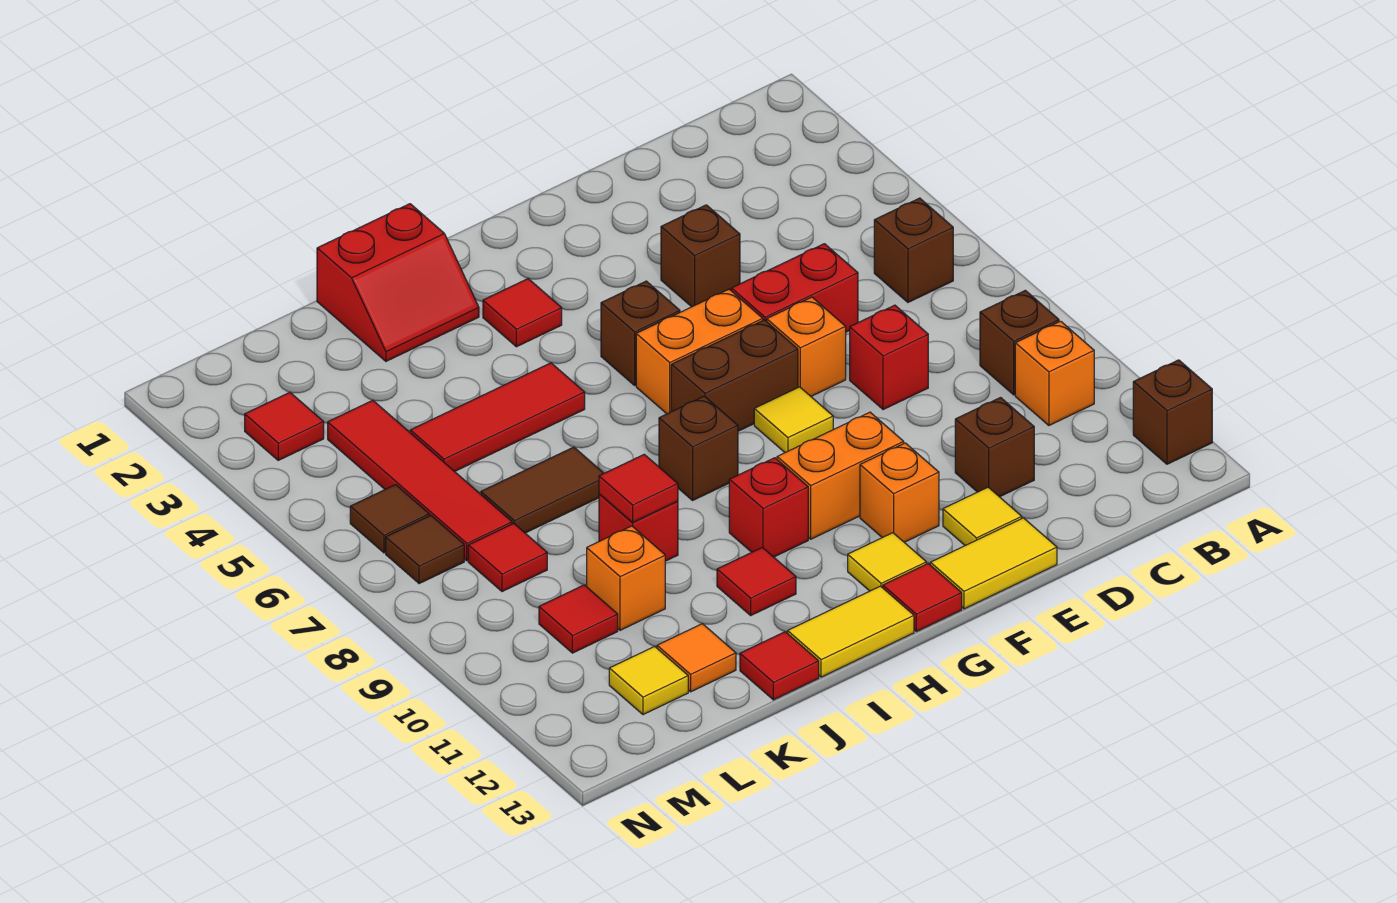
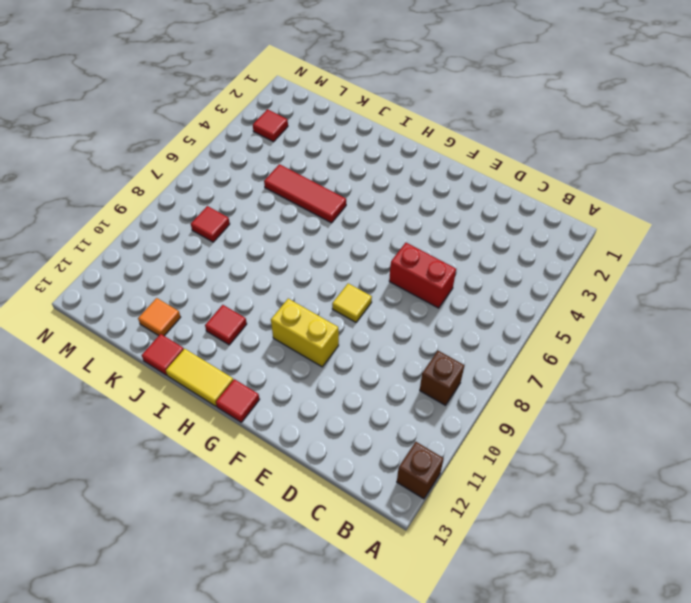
yellow brick F10:G10 level 1 -> orange brick F10:G10 level 1
none -> brown brick B6 level 1
none -> orange brick B10 level 1
none -> red brick D8 level 1
none -> brown brick D11 level 1

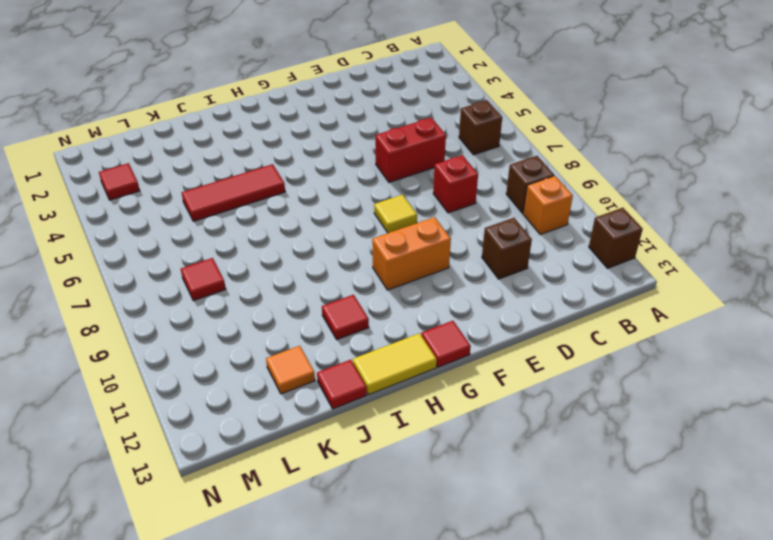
none -> brown brick E4 level 1
none -> orange brick E7 level 1
none -> yellow tile E12 level 1
none -> yellow tile E13:F13 level 1

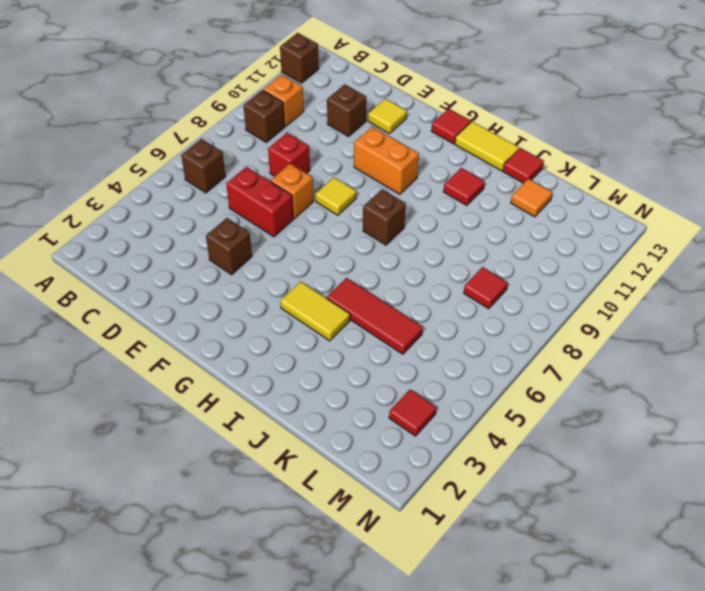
yellow tile H4:I4 level 1 -> yellow tile E13:F13 level 1
none -> orange brick F6:G6 level 1
none -> brown brick F7:G7 level 1
none -> orange brick F11 level 1
none -> brown brick G5 level 1

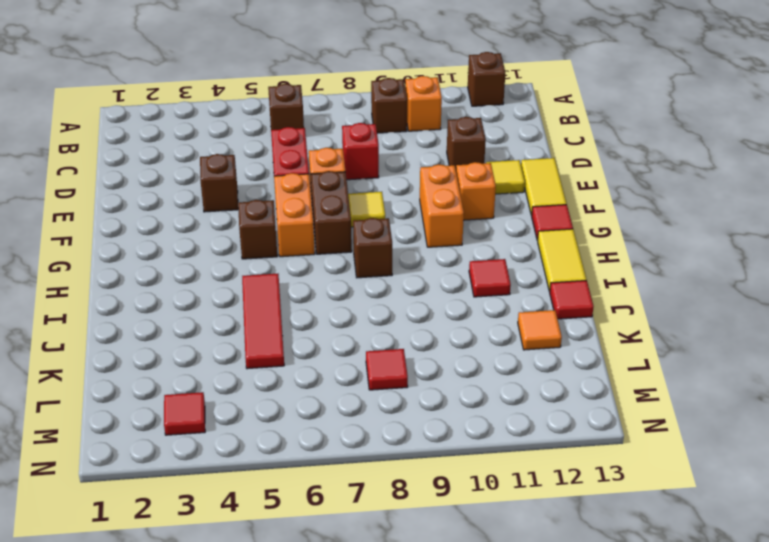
none -> yellow tile G12 level 1
none -> red tile H3 level 1
none -> red brick H10 level 1
none -> red slope I1:J2 level 1 top 1

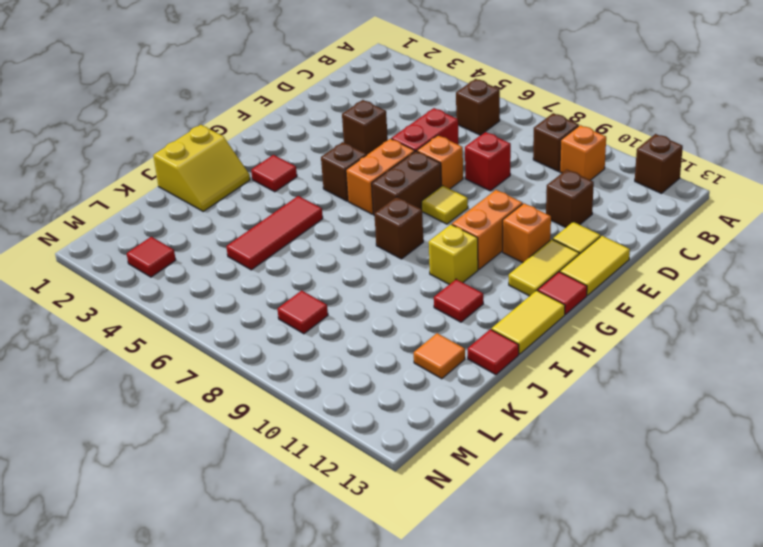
yellow tile F12:G12 level 1 -> yellow tile G12 level 1
yellow brick H10 level 1 -> red brick H10 level 1
yellow slope I1:J2 level 1 top 1 -> red slope I1:J2 level 1 top 1
none -> brown tile J7:K7 level 1
none -> red brick J9 level 1
none -> orange brick K10 level 1
none -> red tile L4:L7 level 1

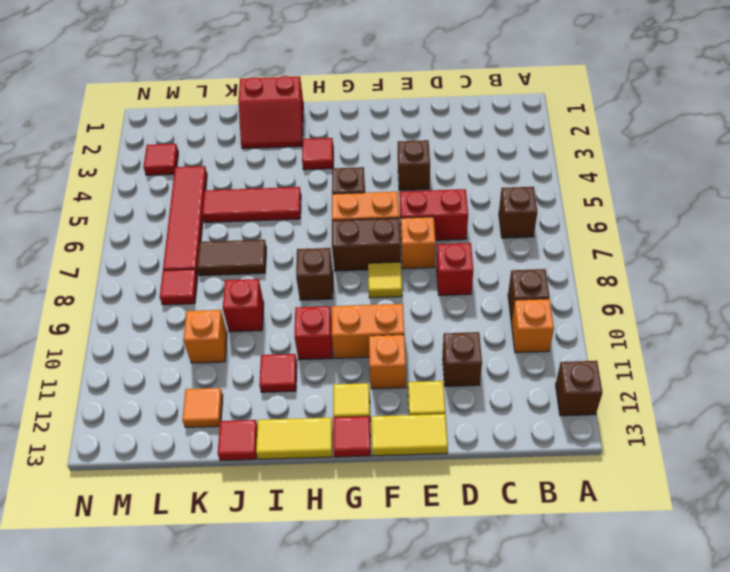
none -> red tile L10 level 1
none -> yellow tile L12 level 1
none -> brown tile M6 level 1
none -> brown tile M7 level 1

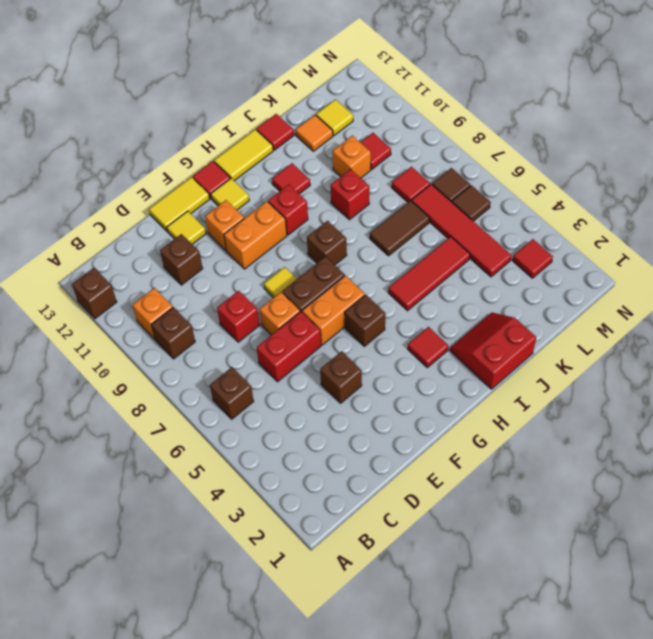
none -> red tile J9 level 2

